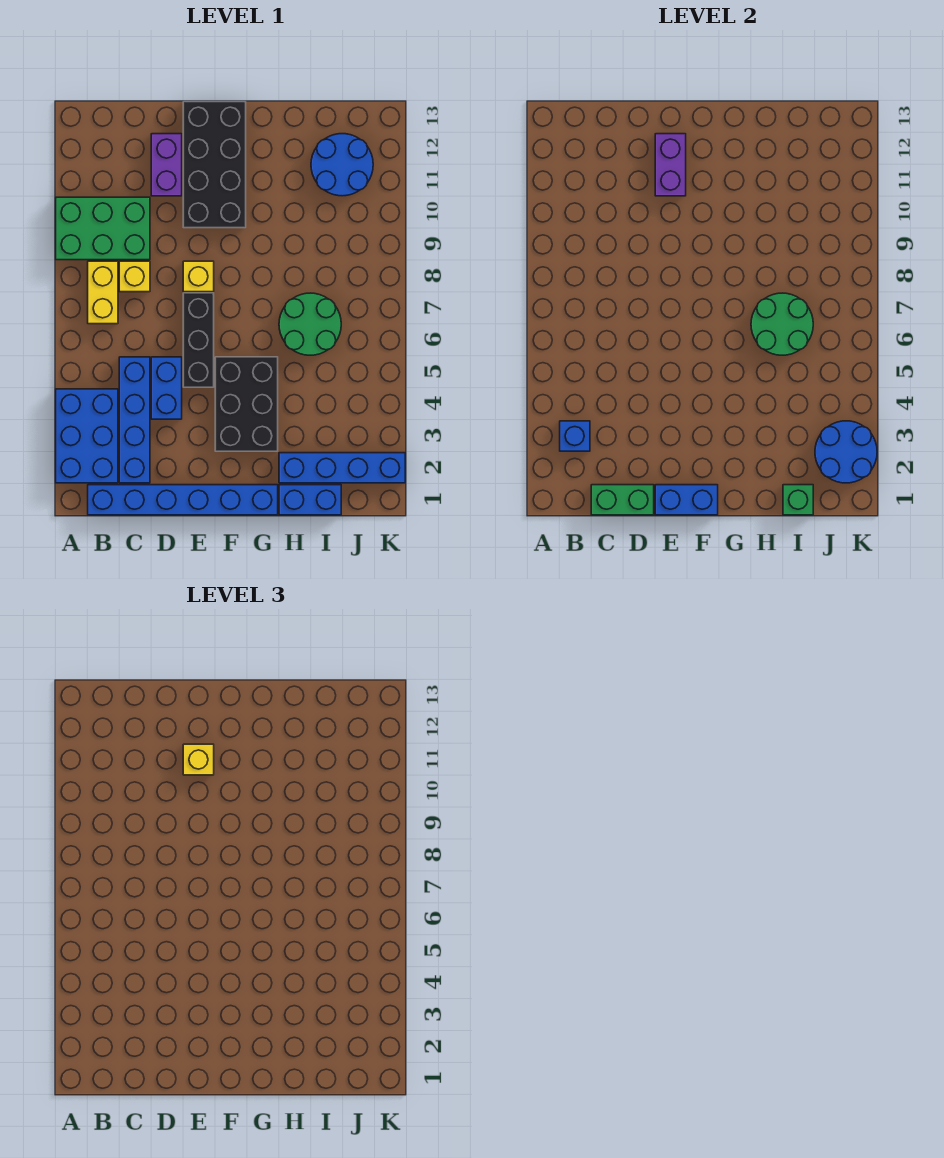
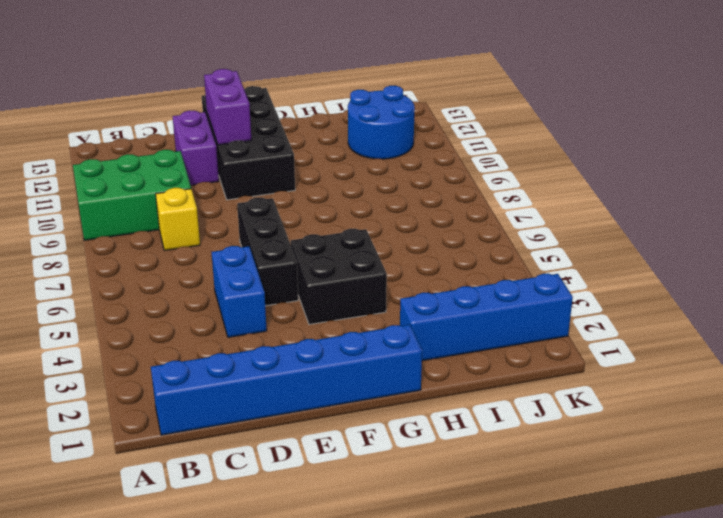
black brick F4:G5 level 1 -> black brick F3:G5 level 1
none -> blue brick A2:B4 level 1
none -> yellow brick B7:B8 level 1
none -> blue brick C2:C5 level 1

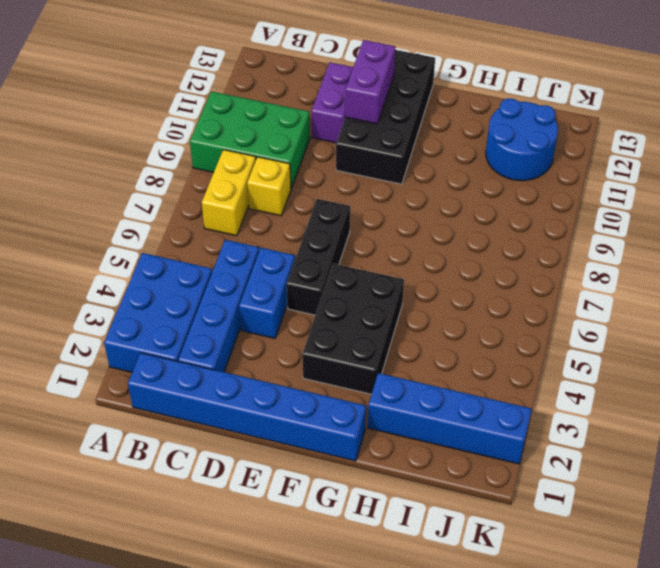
none -> yellow brick E8 level 1
none -> blue brick H1:I1 level 1
none -> green round brick H6:I7 level 1

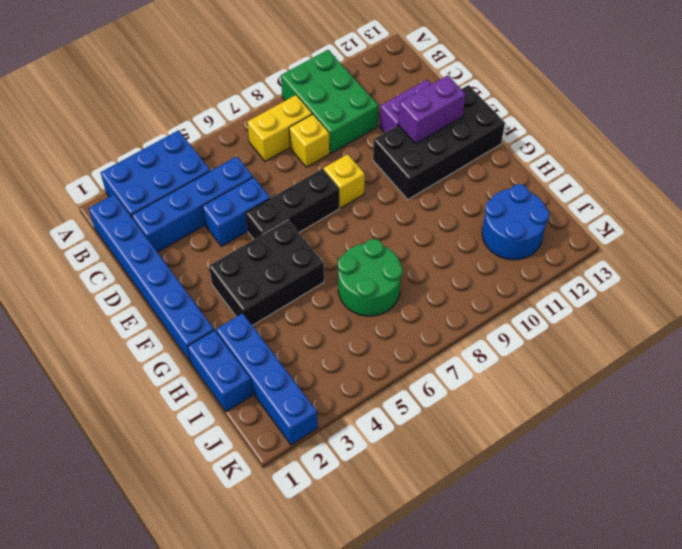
none -> blue brick B3 level 2
none -> green brick C1:D1 level 2
none -> blue brick E1:F1 level 2

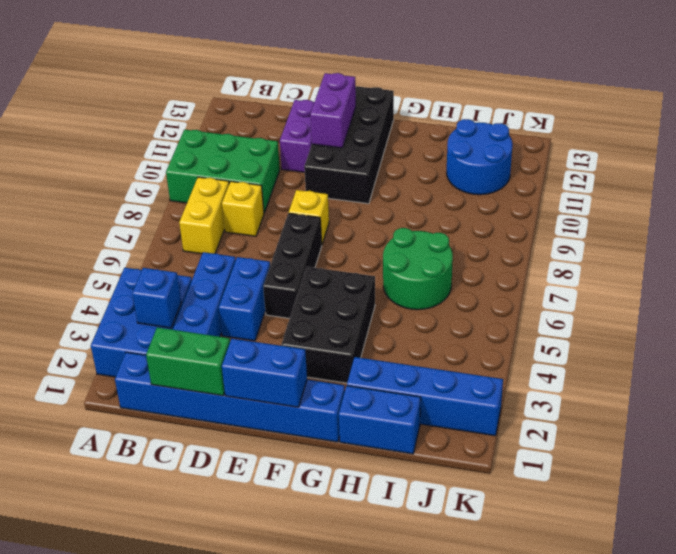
none -> green round brick H6:I7 level 2
none -> green brick I1 level 2
none -> blue round brick J2:K3 level 2

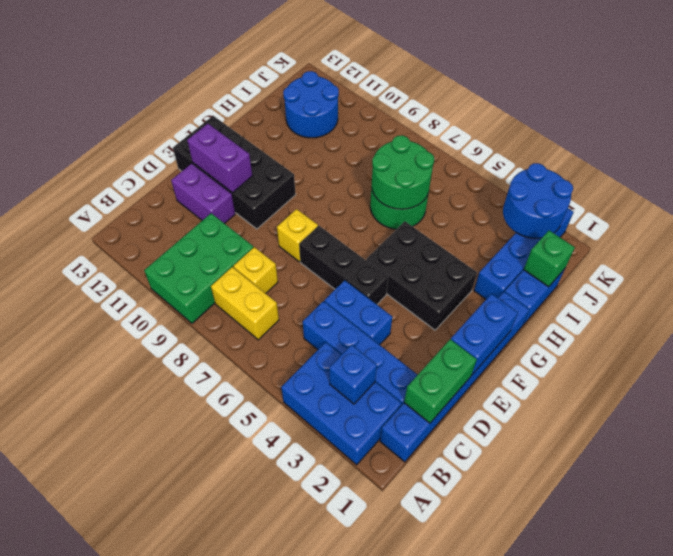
none -> yellow brick E11 level 3

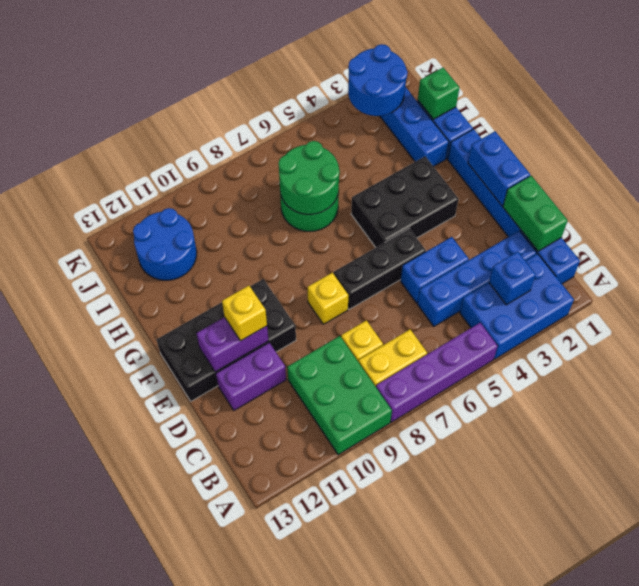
purple brick A5:A8 level 1 -> none

